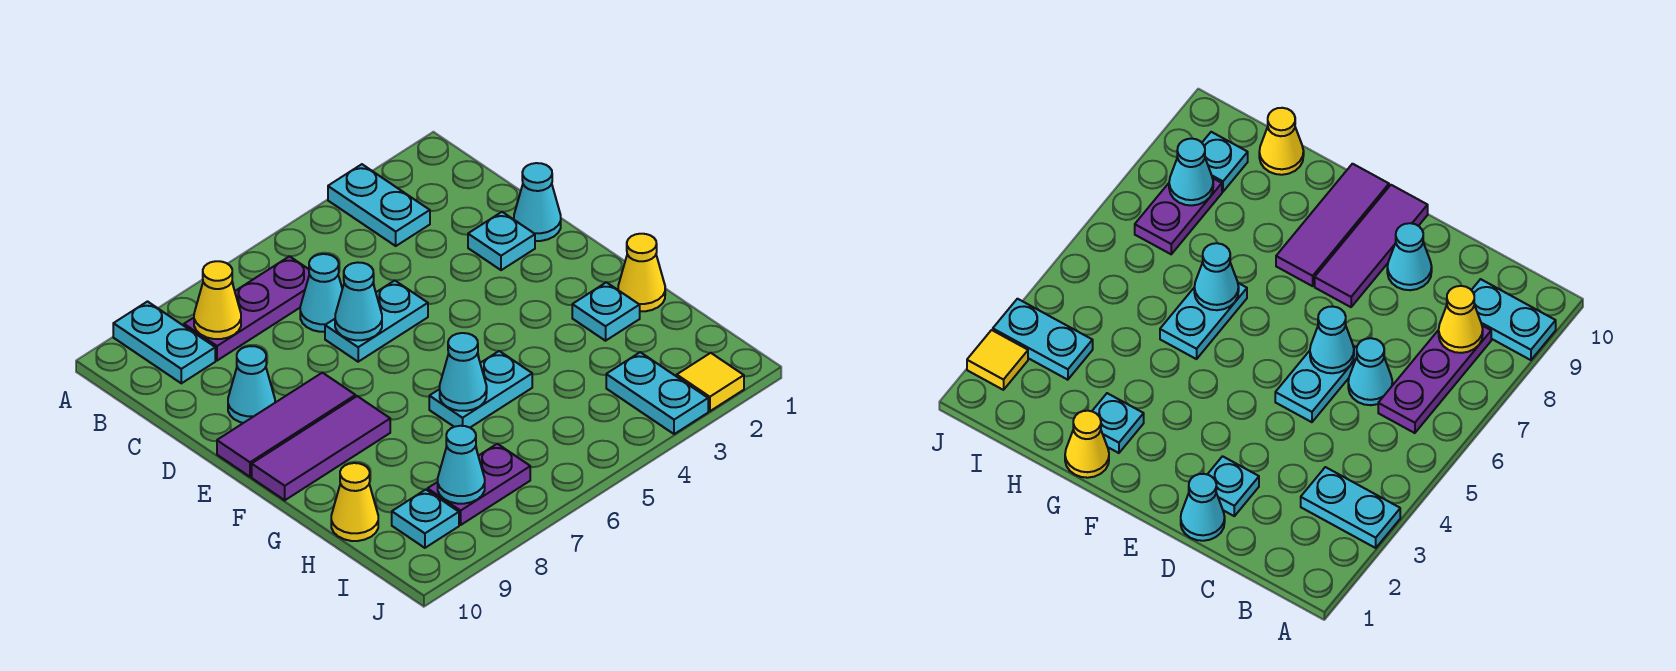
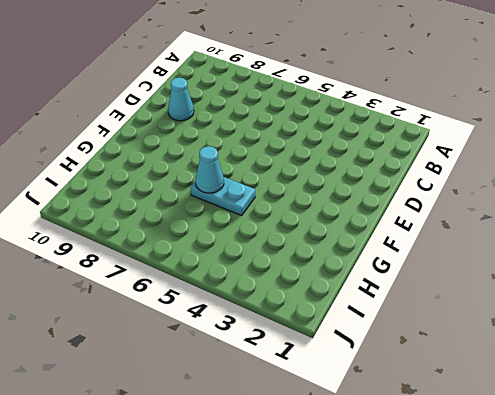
none -> cyan plate A3:B3 level 1
none -> cyan plate A9:B9 level 1
none -> purple plate B6:B8 level 1

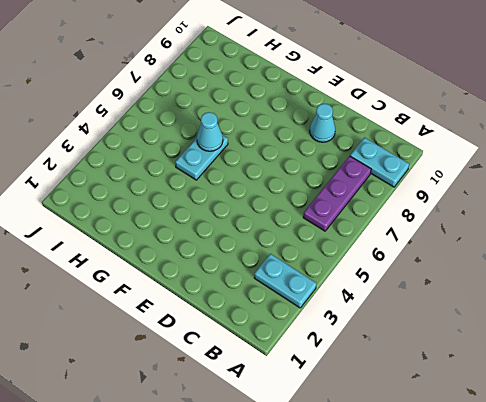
none -> cyan cone C6 level 1
none -> cyan cone D1 level 1
none -> cyan plate D2 level 1

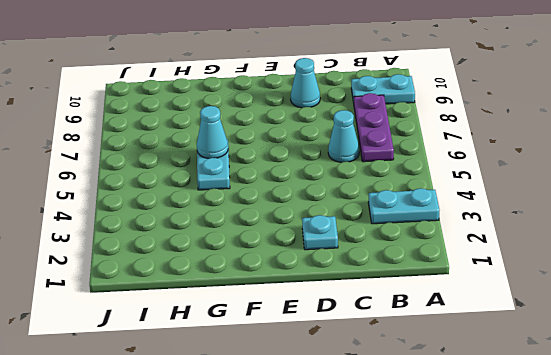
none -> cyan cone D1 level 1
none -> cyan plate D5:D6 level 1
none -> purple tile E8:E10 level 1

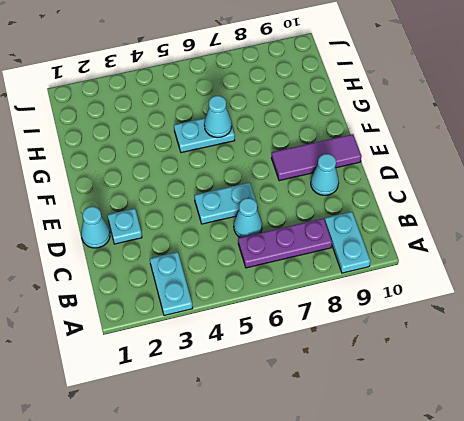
none -> purple tile F8:F10 level 1
none -> yellow cone G1 level 1
none -> cyan plate G2 level 1

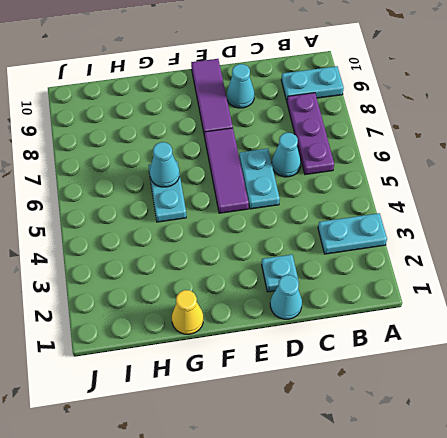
purple tile E5:E7 level 1 -> purple tile F8:F10 level 1
none -> cyan plate G2 level 1
none -> yellow cone H10 level 1
none -> cyan plate I3:J3 level 1

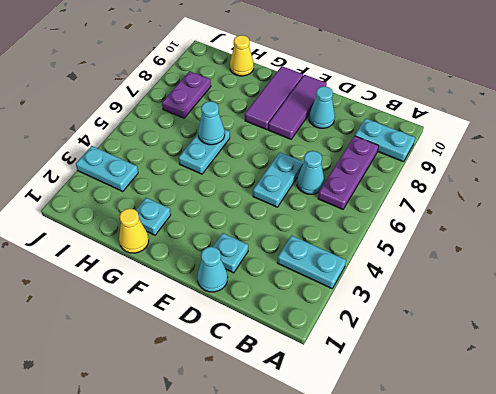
none -> cyan plate I9 level 1
none -> yellow tile J2 level 1
none -> yellow cone B8 level 2

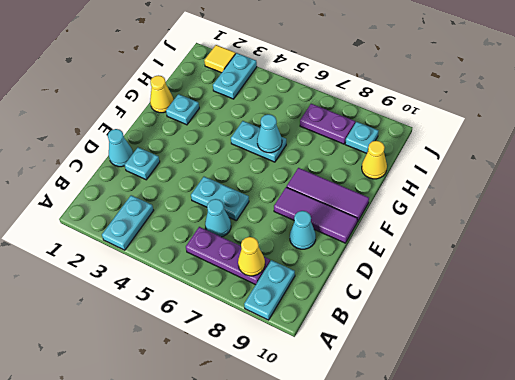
none -> cyan cone D6 level 2
none -> cyan cone I8 level 2

